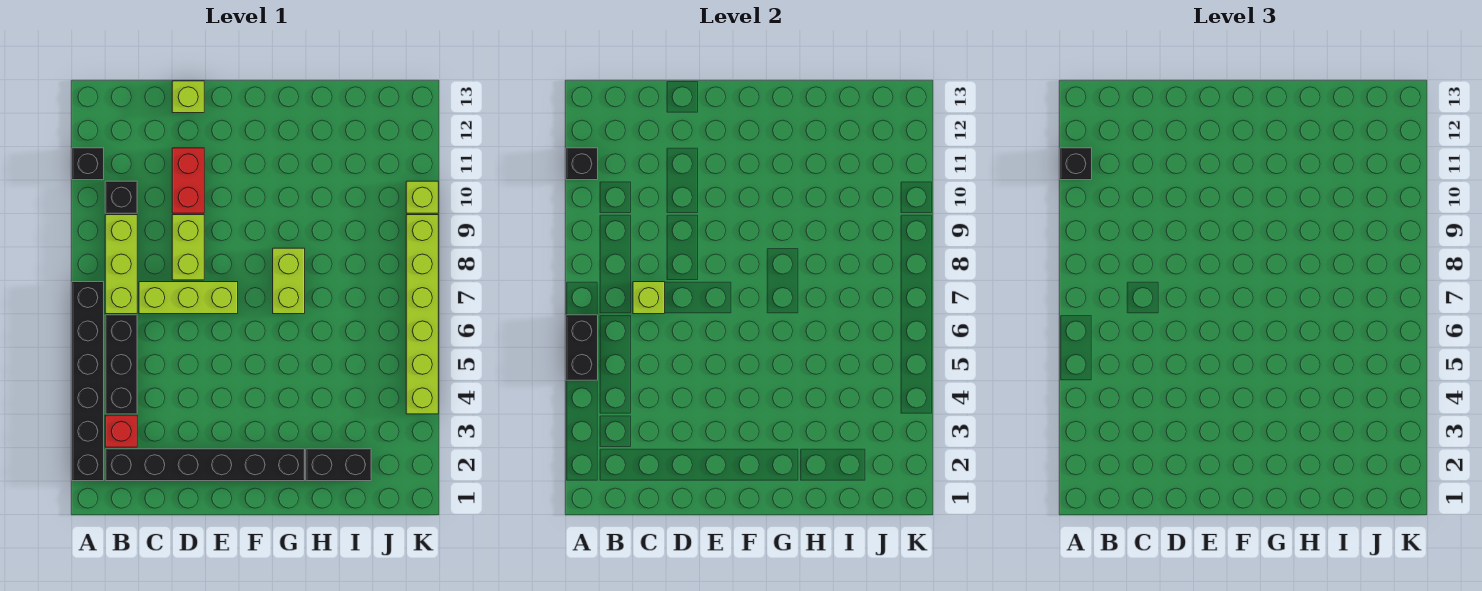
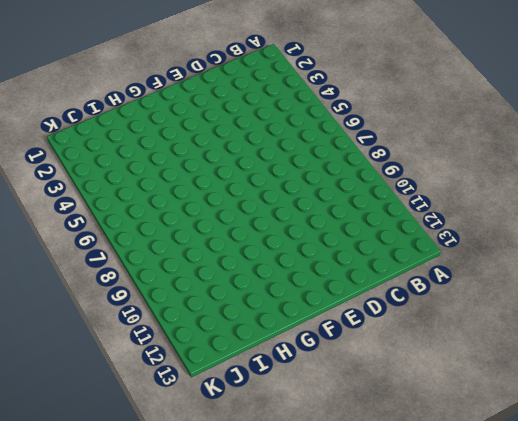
none -> black brick A2:A7 level 1
none -> black brick A11 level 1
none -> black brick B2:G2 level 1

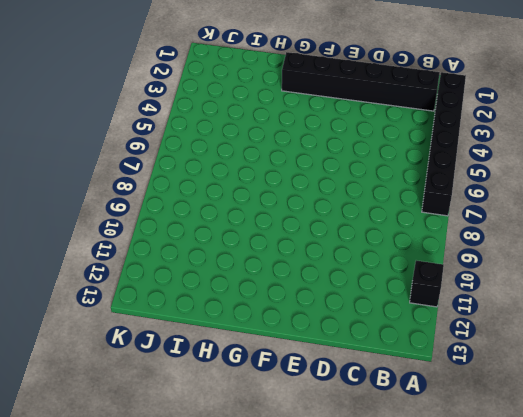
none -> red brick B3 level 1
none -> black brick B4:B6 level 1
none -> lime brick B7:B9 level 1

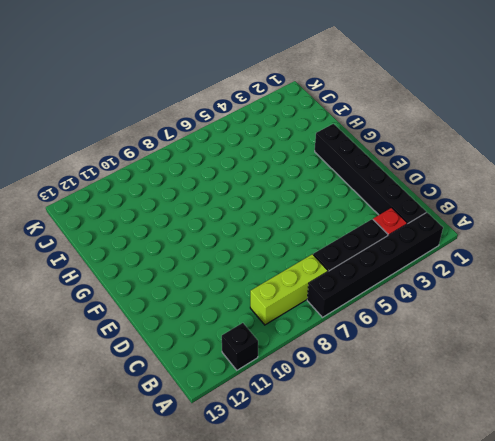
none -> black brick B10 level 1
none -> lime brick C7:E7 level 1
none -> lime brick D8:D9 level 1

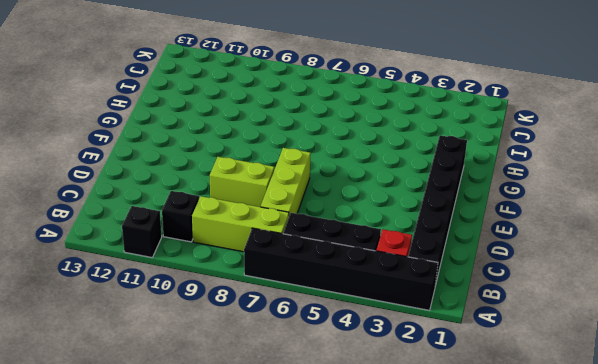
none -> red brick D10:D11 level 1
none -> lime brick D13 level 1
none -> lime brick G7:G8 level 1

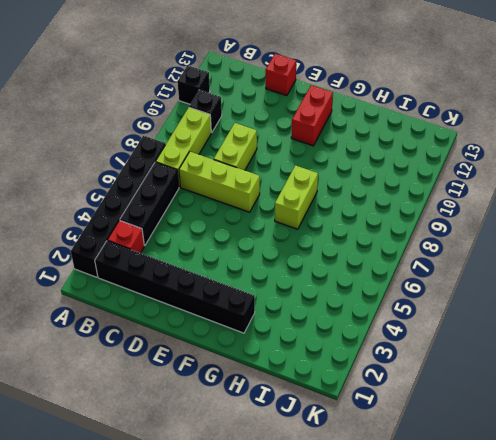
red brick D13 level 1 -> lime brick D13 level 1
red brick F11:F12 level 1 -> red brick D10:D11 level 1
none -> black brick H2:I2 level 1
none -> lime brick K4:K9 level 1
none -> lime brick K10 level 1

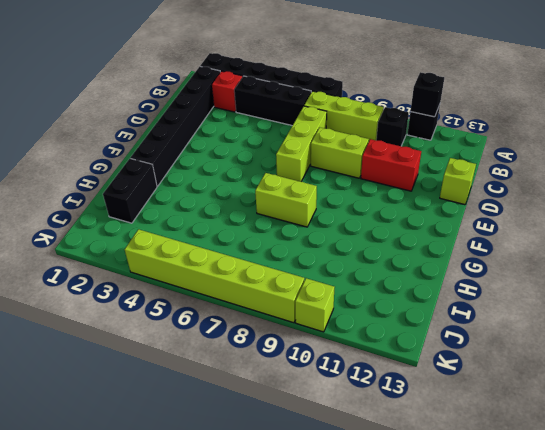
none -> black brick A5:A6 level 2
none -> lime brick C7 level 2
none -> black brick A11 level 3

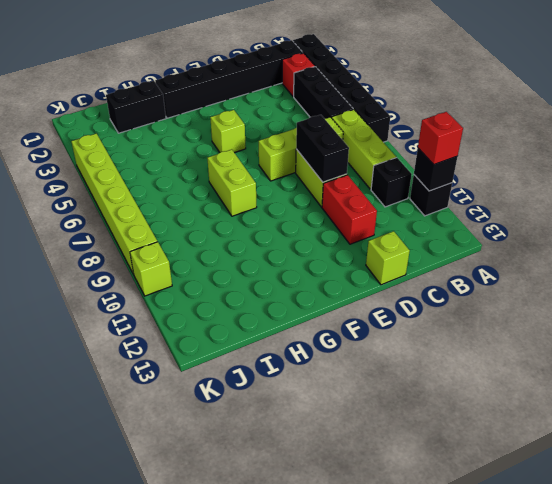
red brick A11 level 3 -> black brick A11 level 3
black brick D8:D9 level 2 -> black brick A5:A6 level 2
lime brick F5 level 1 -> lime brick C7 level 2

